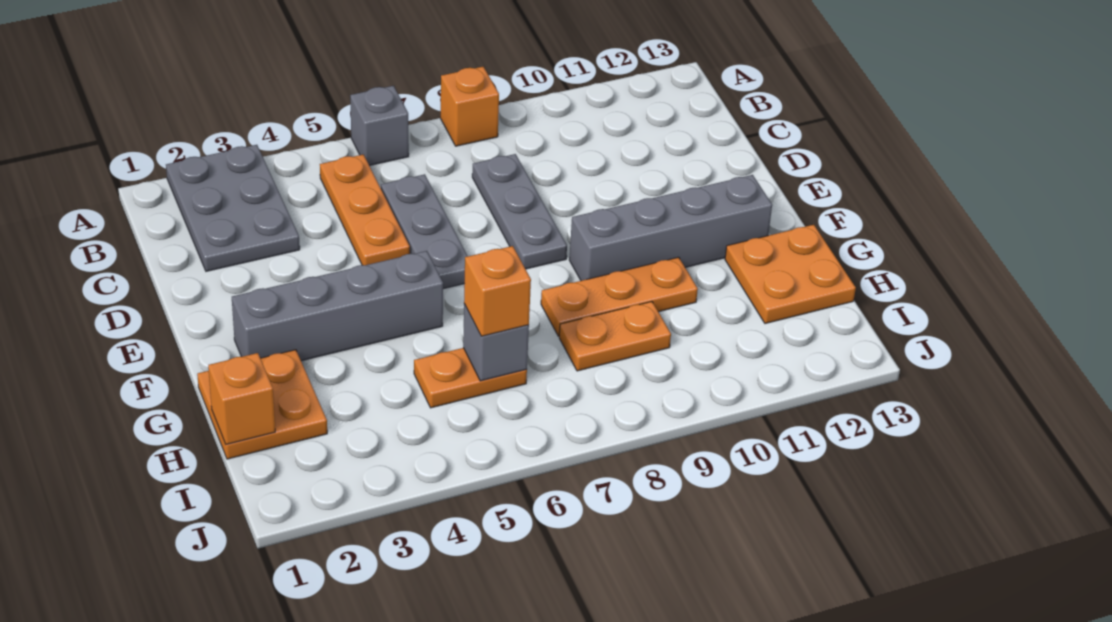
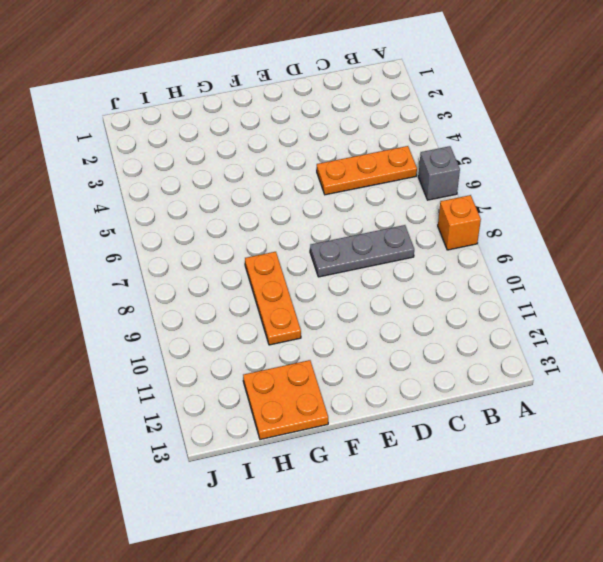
none -> grey plate A2:C3 level 1
none -> grey plate C6:E6 level 1
none -> grey brick F2:F5 level 1

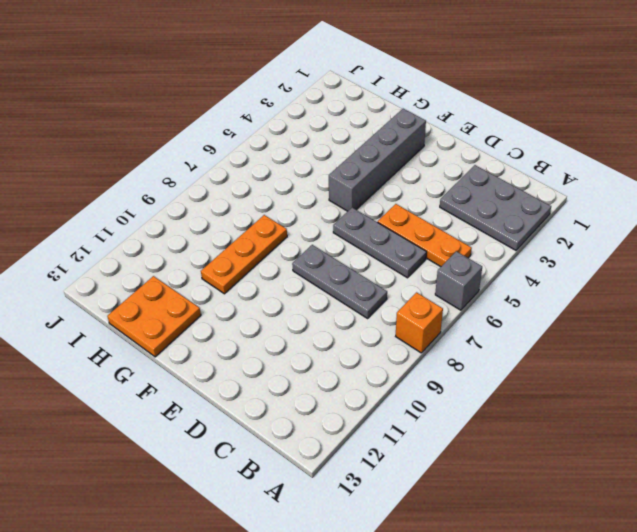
none -> grey brick F9:F12 level 1
none -> orange plate G1:H2 level 1
none -> orange plate H5:H6 level 1

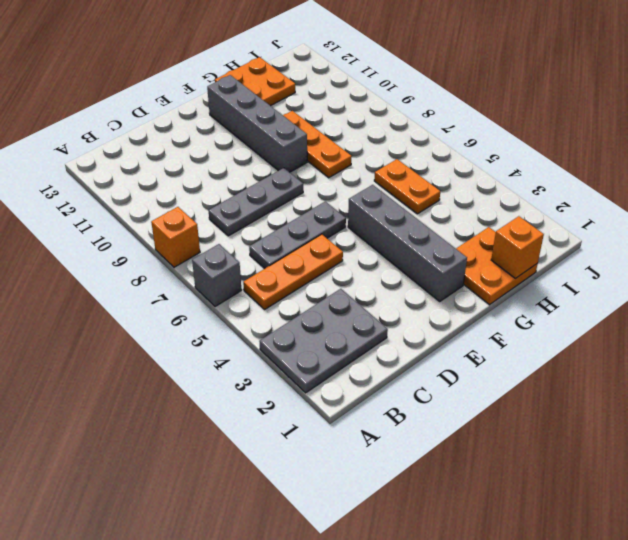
none -> orange plate H8:H9 level 1
none -> grey brick H6 level 2
none -> orange brick H6 level 3

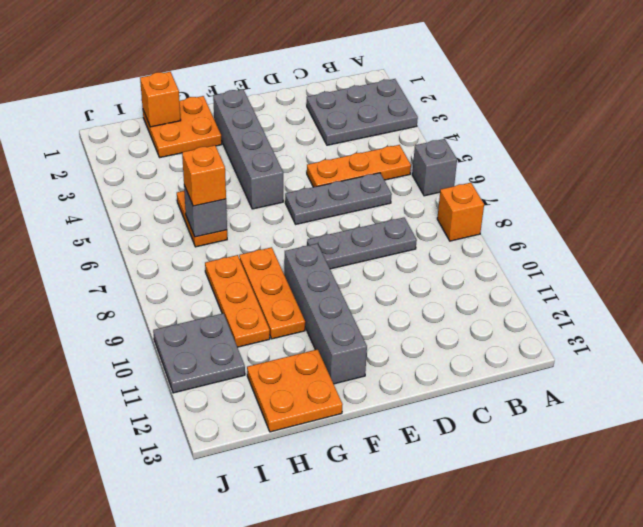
orange plate H8:H10 level 1 -> orange plate H8:H9 level 1
grey plate I10:J11 level 1 -> none

